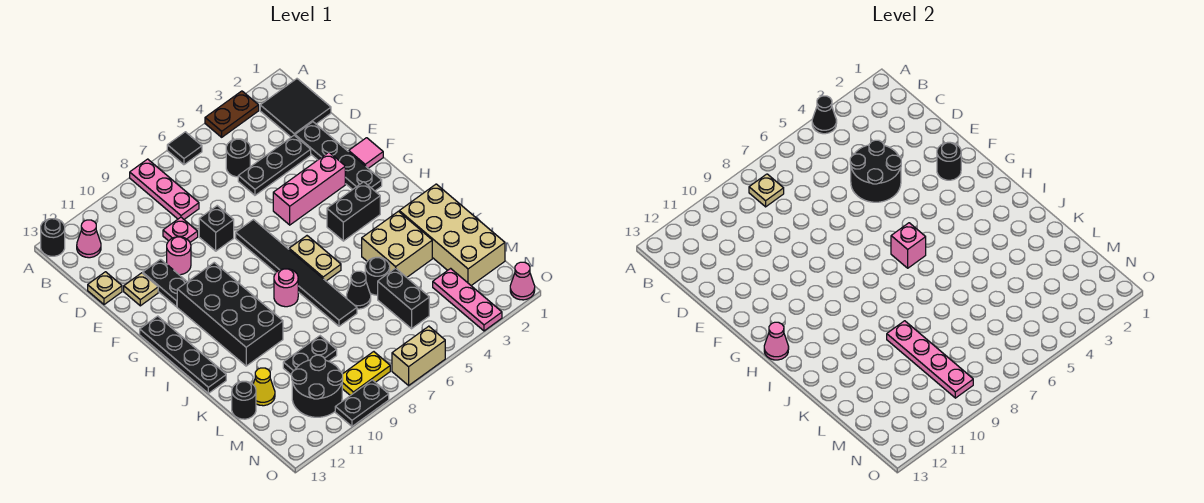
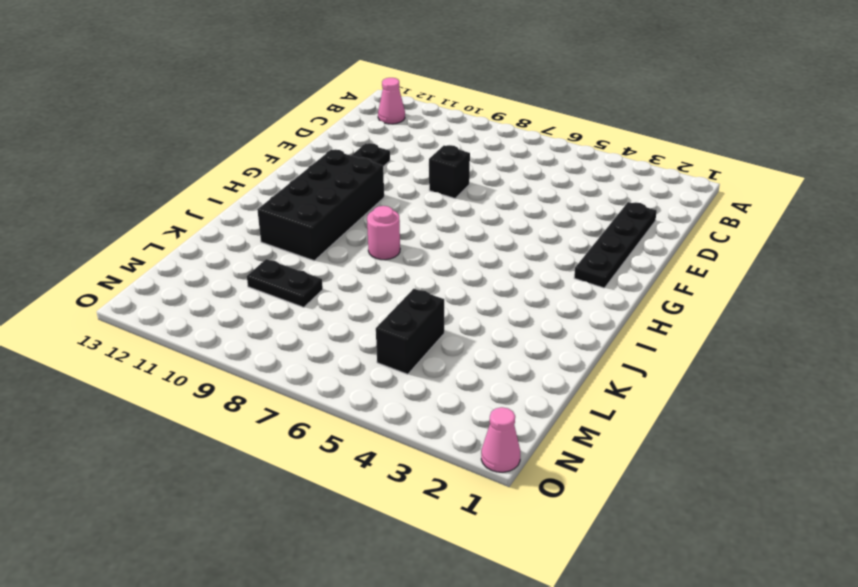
none -> brown plate A3:A4 level 1
none -> black tile A6 level 1
none -> pink plate A8:C8 level 1
none -> black round brick A13 level 1

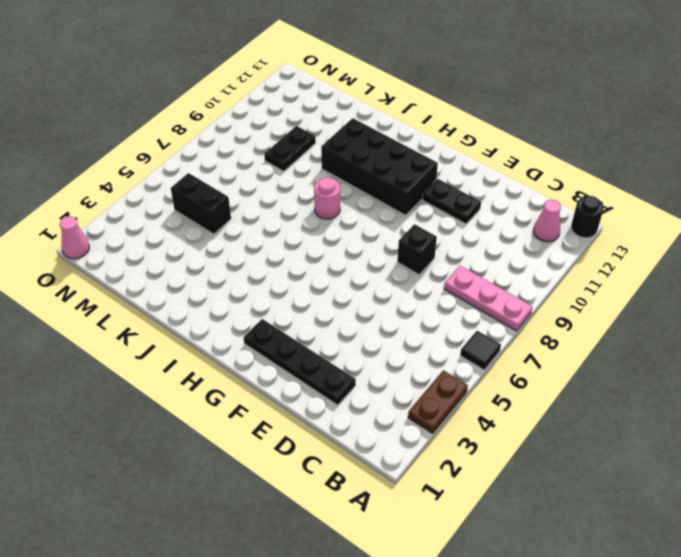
none -> black tile B1:C2 level 1
none -> black round brick C5 level 1
none -> black plate D3:D5 level 1
none -> pink plate D9 level 1

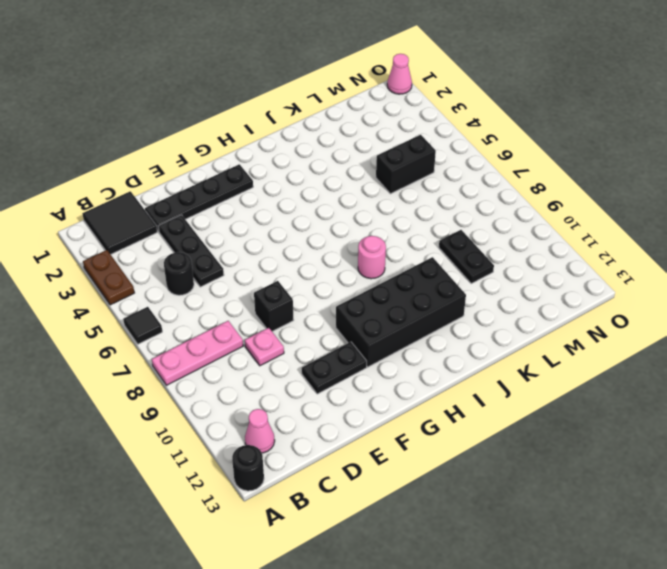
none -> tan plate D13 level 1
none -> pink round brick E10 level 1
none -> tan plate E12 level 1
none -> pink tile F1 level 1

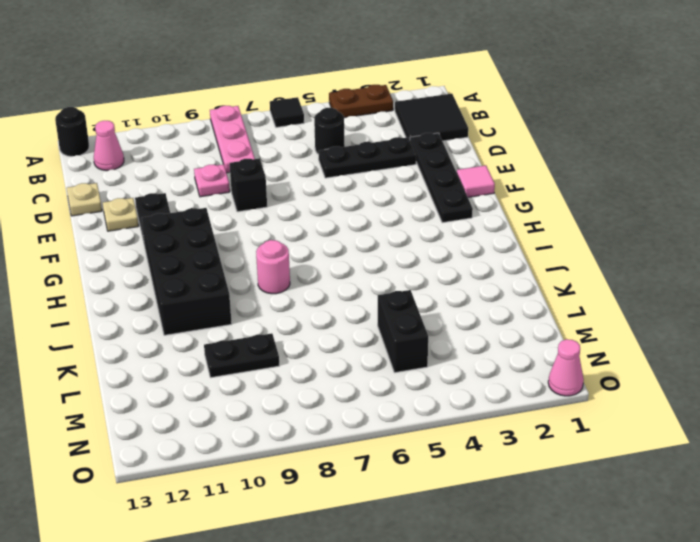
none -> pink round brick E10 level 1
none -> pink brick F3:F5 level 1
none -> black tile F7:K7 level 1
none -> black plate G13:J13 level 1

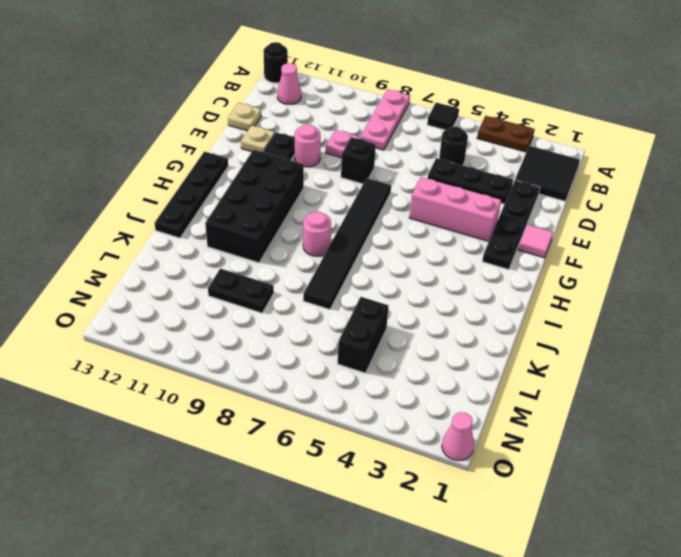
none -> black brick H3:H4 level 1
none -> tan plate H6:I6 level 1
none -> tan brick J1:M2 level 1
none -> tan brick J3:K4 level 1

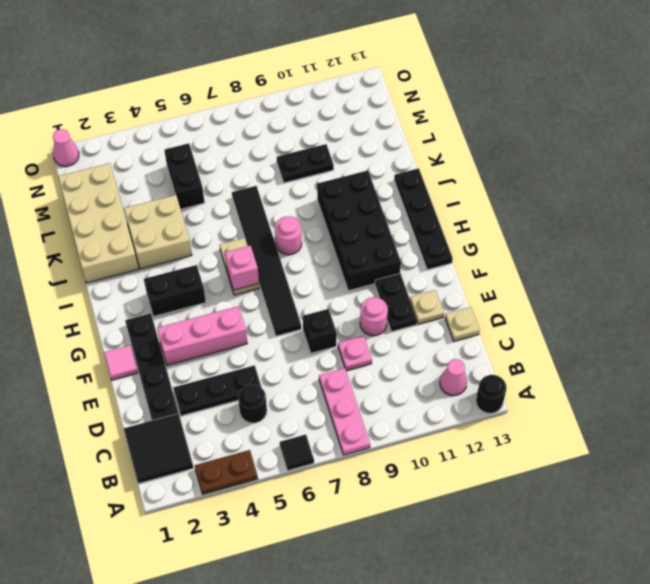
none -> black round brick K5 level 1
none -> black cone K6 level 1
none -> yellow cone L12 level 1
none -> black round brick L13 level 1

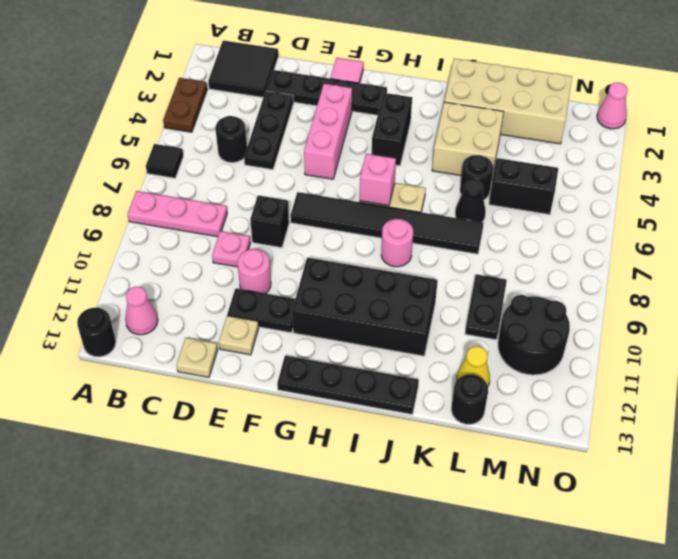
none -> pink plate M3:O3 level 1
none -> yellow plate N8:N9 level 1
none -> tan brick O6:O7 level 1
none -> black plate O9:O10 level 1

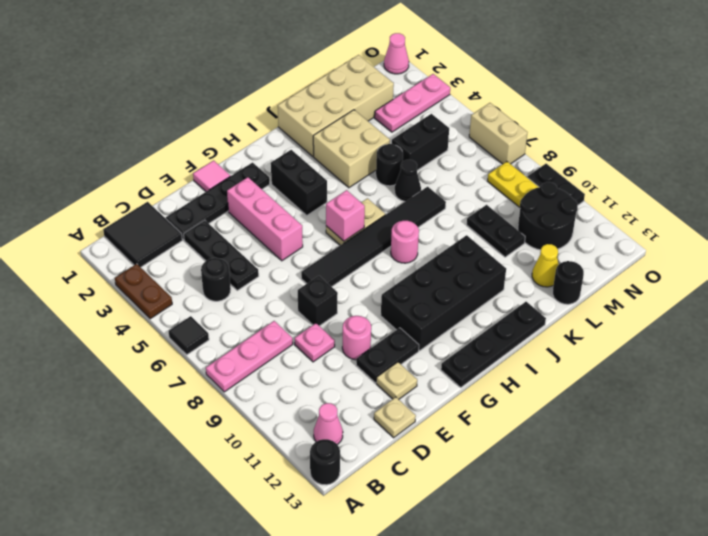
none -> black cone A4 level 2
none -> tan plate B8 level 2
none -> black round brick D4:E5 level 2
none -> black round brick F2 level 2

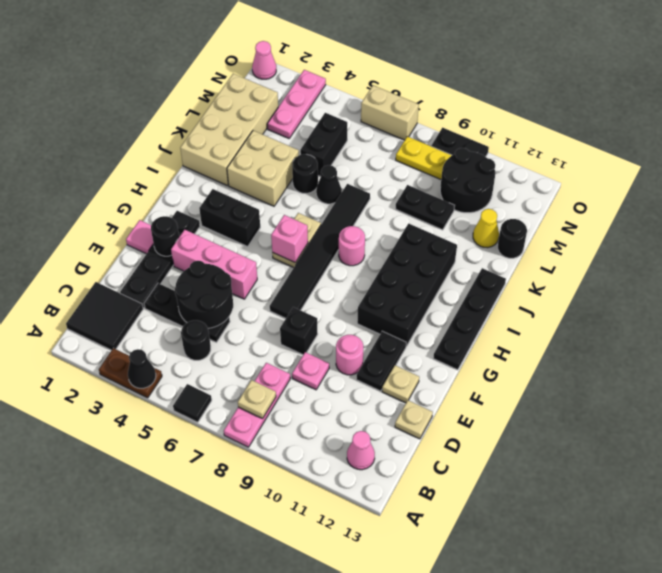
none -> black round brick A13 level 1
none -> pink cone H13 level 2
none -> pink plate K9:N9 level 2

